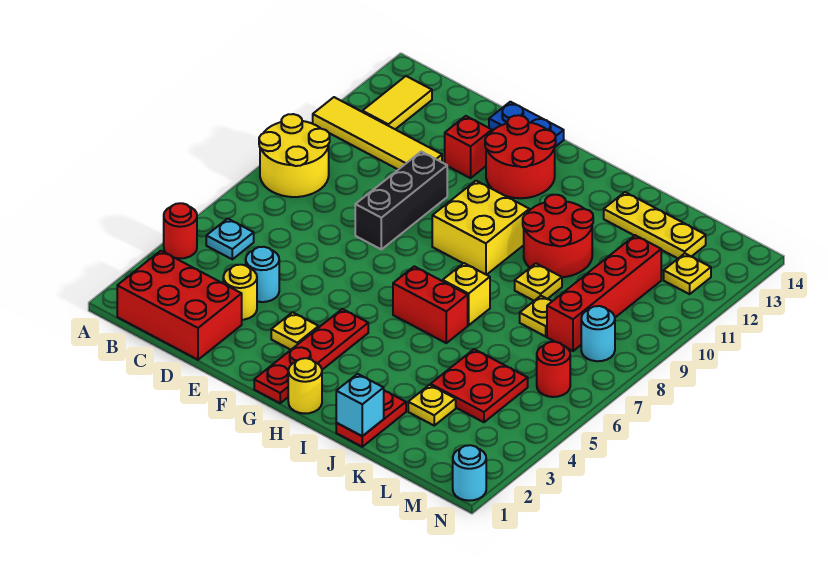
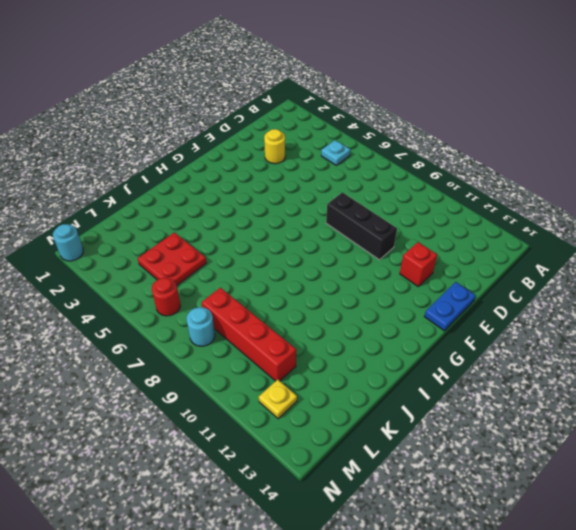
none -> red round brick A4 level 1
none -> yellow round brick A8:B9 level 1
none -> yellow tile A11:D11 level 1
none -> red brick B1:D2 level 1

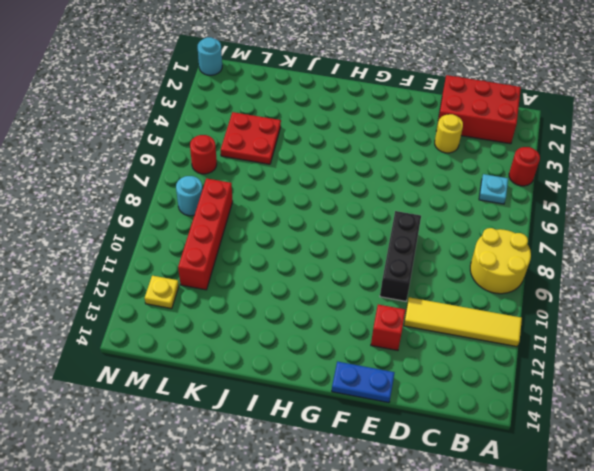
none -> yellow tile B12:B13 level 1
none -> cyan round brick D4 level 1
none -> yellow plate F3 level 1
none -> red round brick F12:G13 level 1

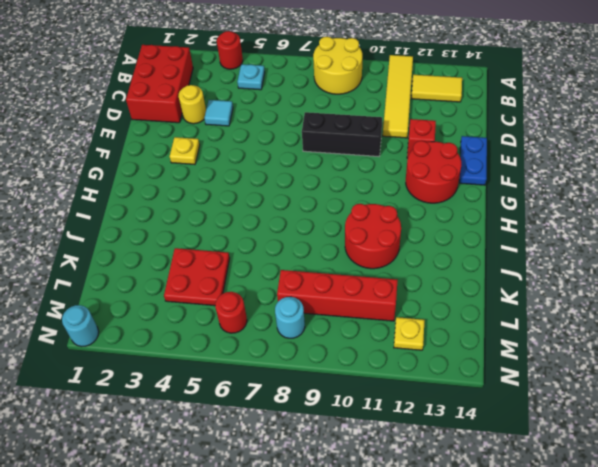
cyan tile D4 level 1 -> cyan round brick D4 level 1
none -> red plate G1:G4 level 1
none -> yellow brick G9:H10 level 1
none -> yellow round brick H1 level 1
none -> red brick H6:I6 level 1

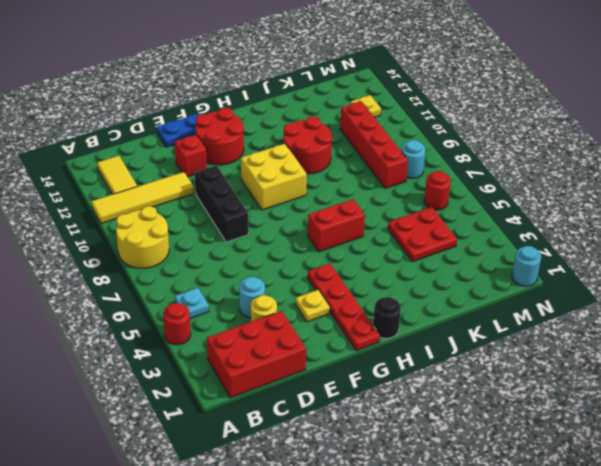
black round brick H1 level 1 -> yellow round brick H1 level 1
none -> yellow brick I7 level 1
none -> red plate J1:J2 level 1
none -> yellow plate J9 level 1
none -> yellow plate J13:L13 level 1

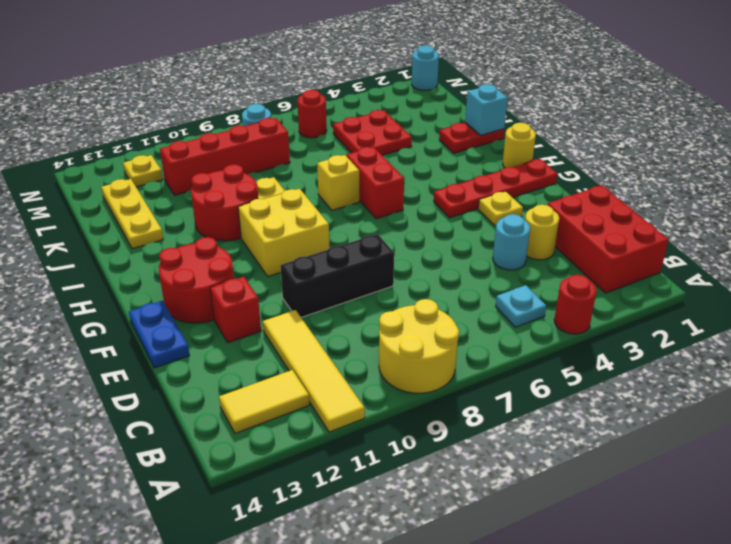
none -> yellow plate K3 level 1
none -> yellow plate K8 level 1

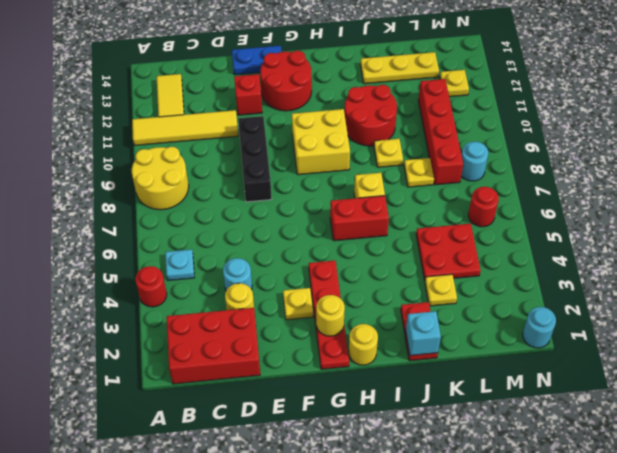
yellow round brick G2 level 2 -> none

